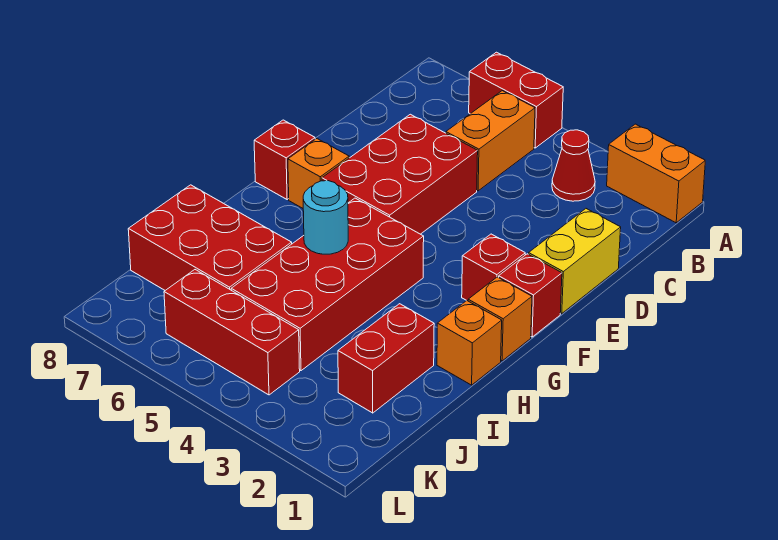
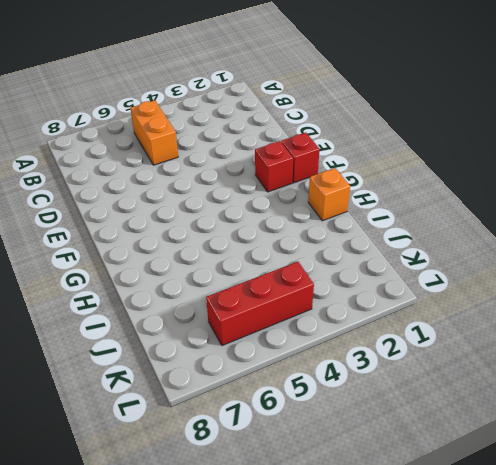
none -> orange brick A1:A2 level 1
none -> red brick A5:A6 level 1
none -> red cone B3 level 1

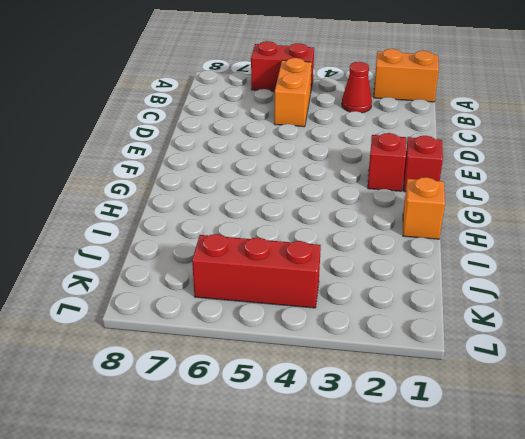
none -> yellow brick D1:E1 level 1
none -> red brick D5:F6 level 1
none -> orange brick F7 level 1

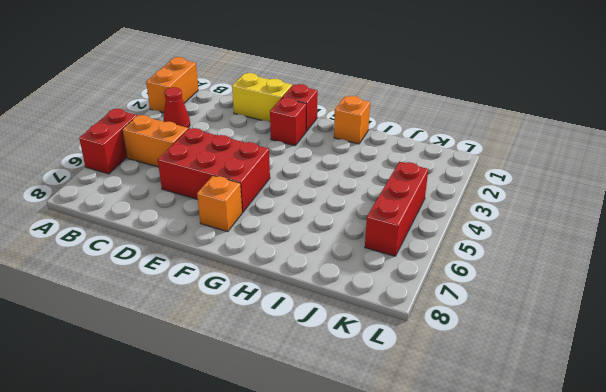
none -> red brick F8 level 1
none -> orange brick G1 level 1
none -> red brick G4:J5 level 1

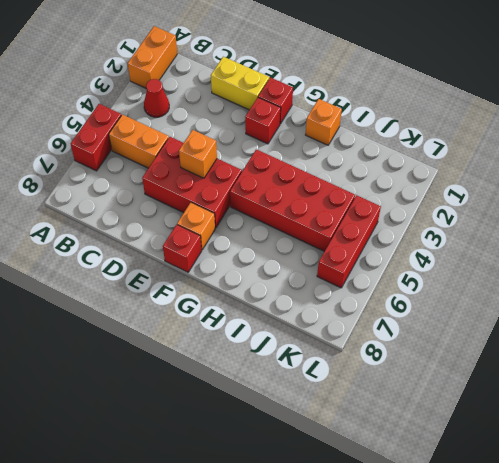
orange brick E5 level 2 -> orange brick G1 level 1
none -> red brick I2:J2 level 1
none -> red brick I6:J8 level 1
none -> cyan round brick H5 level 2

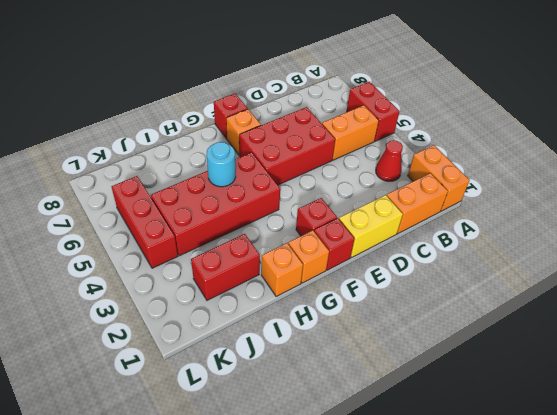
orange brick B1:C1 level 1 -> none
none -> red brick I6:J8 level 1

